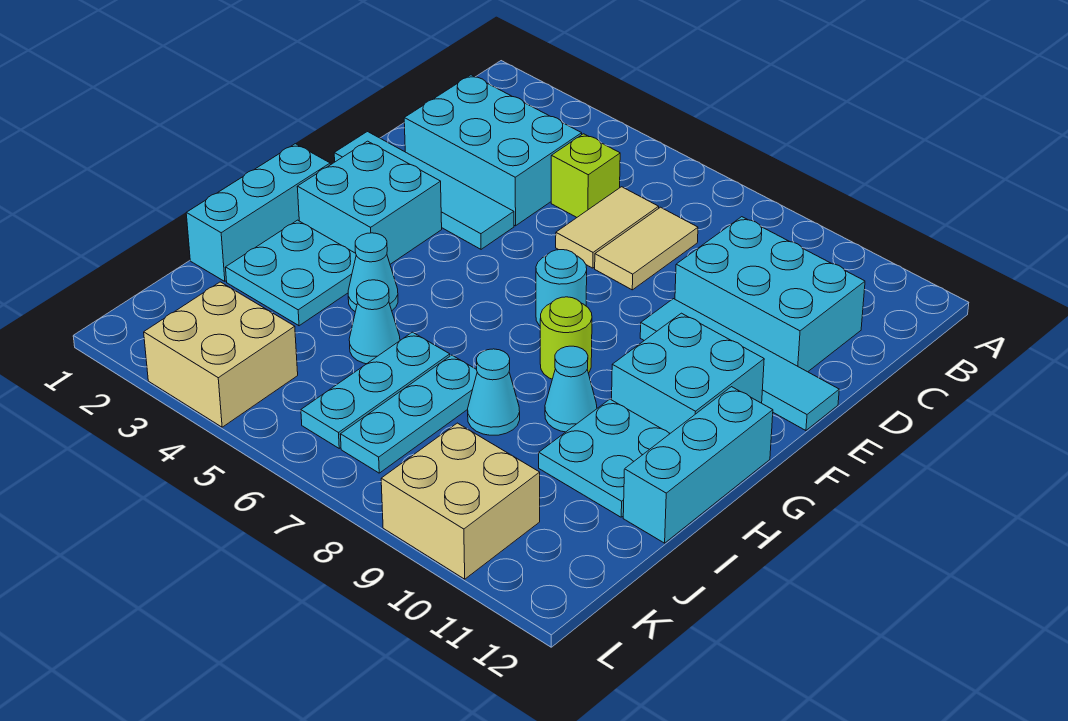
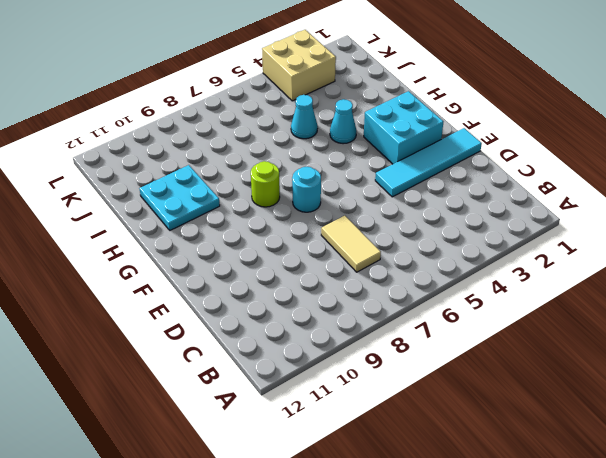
none -> cyan brick C2:D4 level 1
none -> lime brick C5 level 1
none -> tan tile C6:D6 level 1

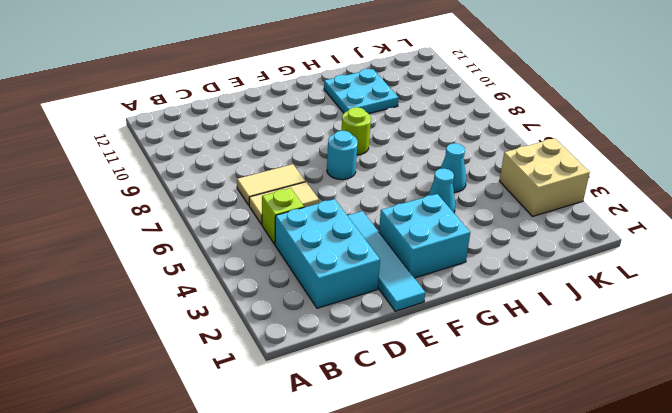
none -> cyan brick C9:D11 level 1
none -> cyan tile E9:E12 level 1
none -> cyan brick F10:G11 level 1

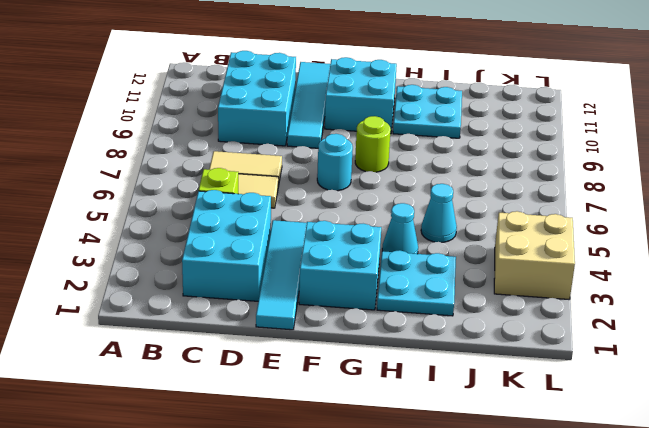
none -> cyan brick G1:I1 level 1
none -> cyan brick G12:I12 level 1
none -> cyan cone H9 level 1

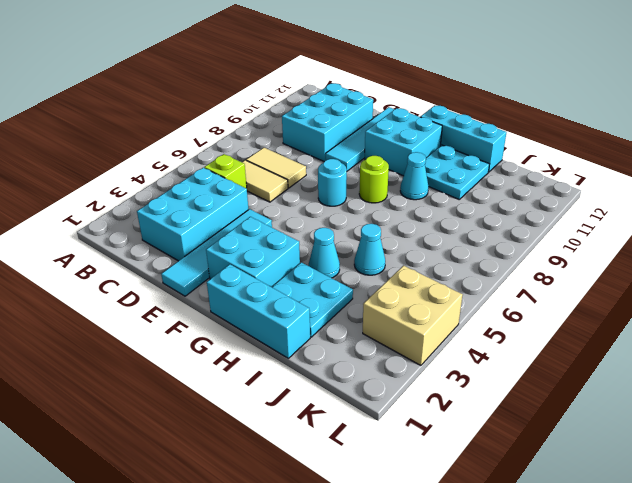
none -> cyan plate I6:K6 level 1
none -> cyan plate I7:K7 level 1
none -> cyan cone I8 level 1

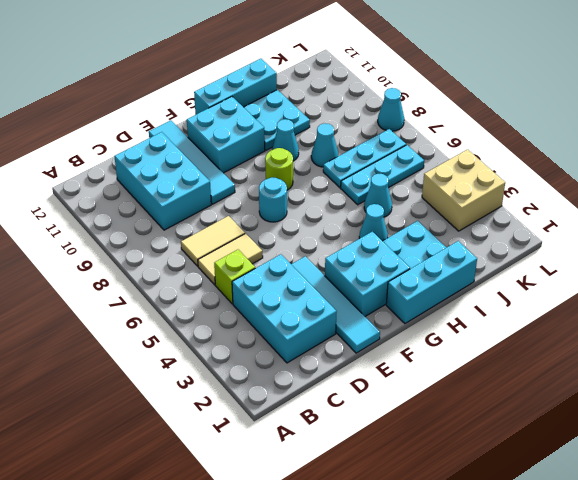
cyan cone L8 level 1 -> none
none -> tan brick K9:L10 level 1

